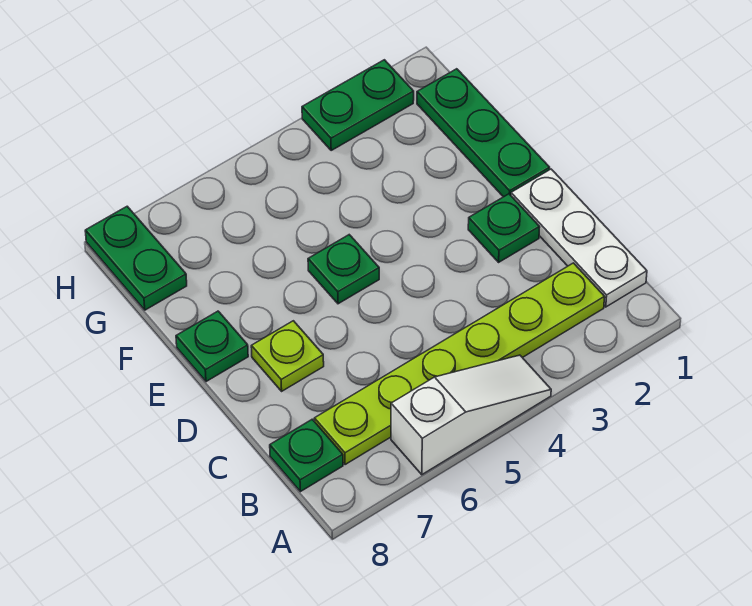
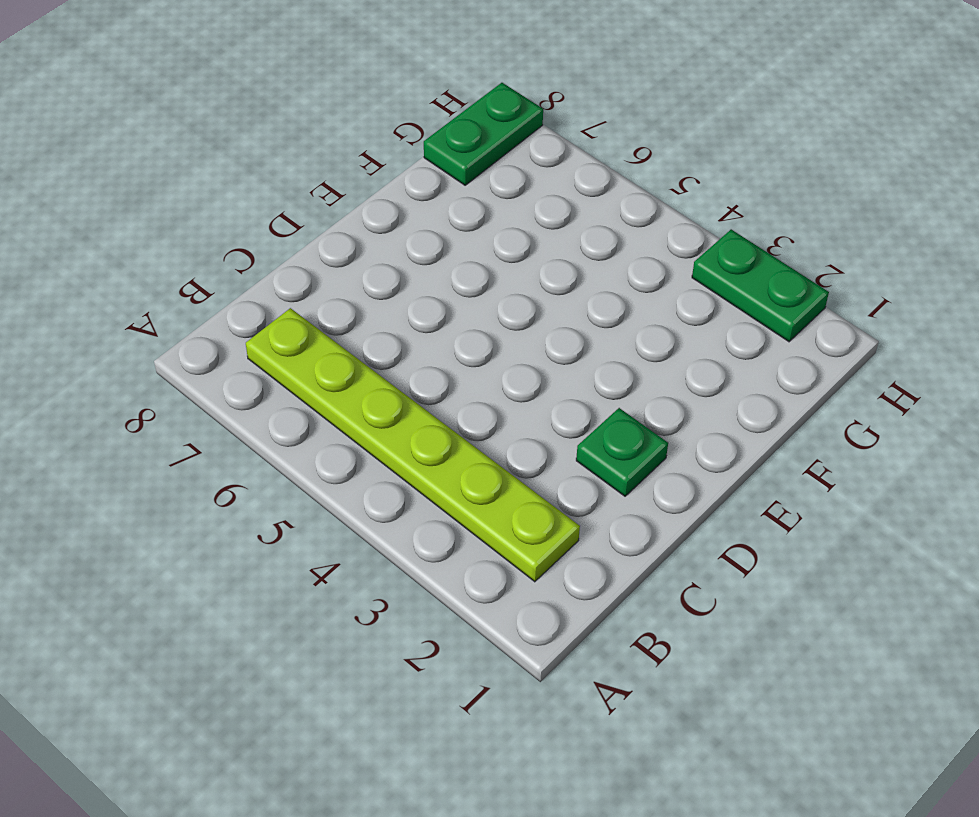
none -> white slope A4:A6 level 1 top 6
none -> white plate B1:D1 level 1

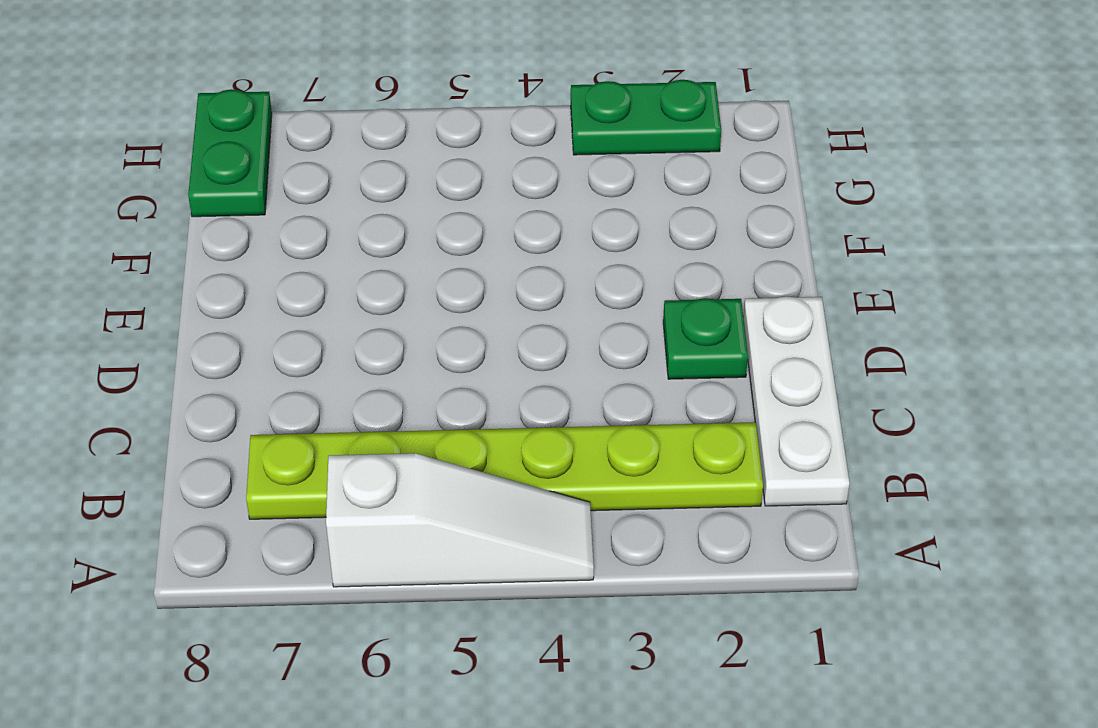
none -> green plate B8 level 1
none -> lime plate D7 level 1

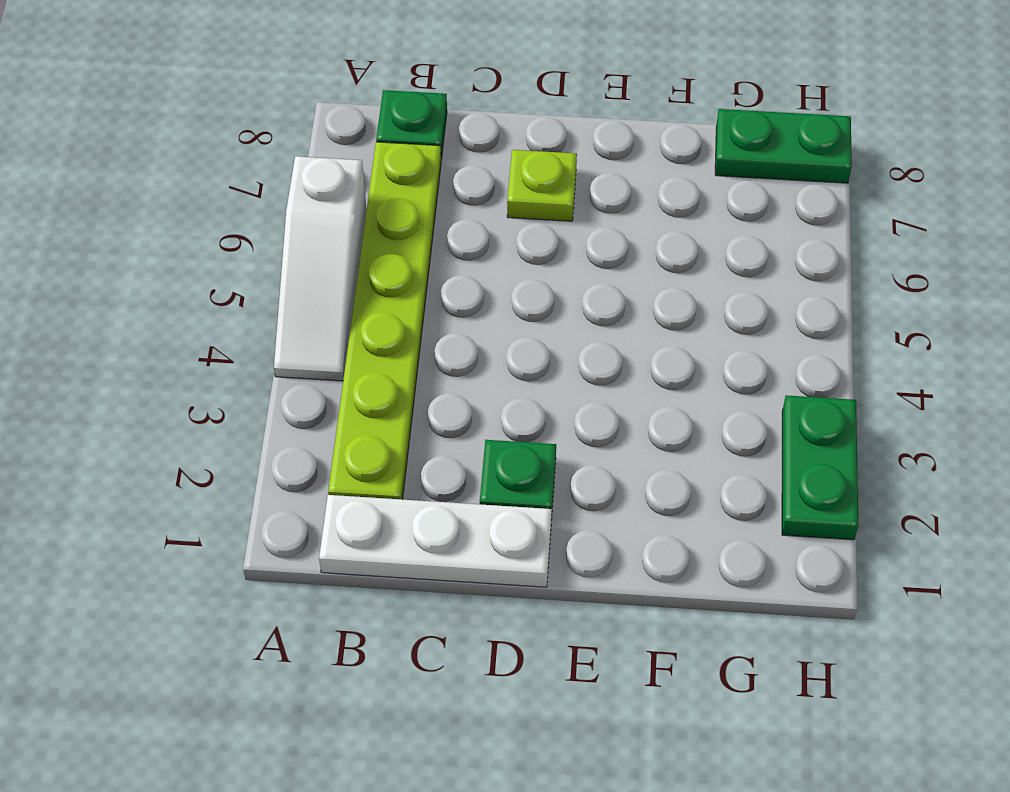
none -> green plate E1:G1 level 1
none -> green plate E5 level 1

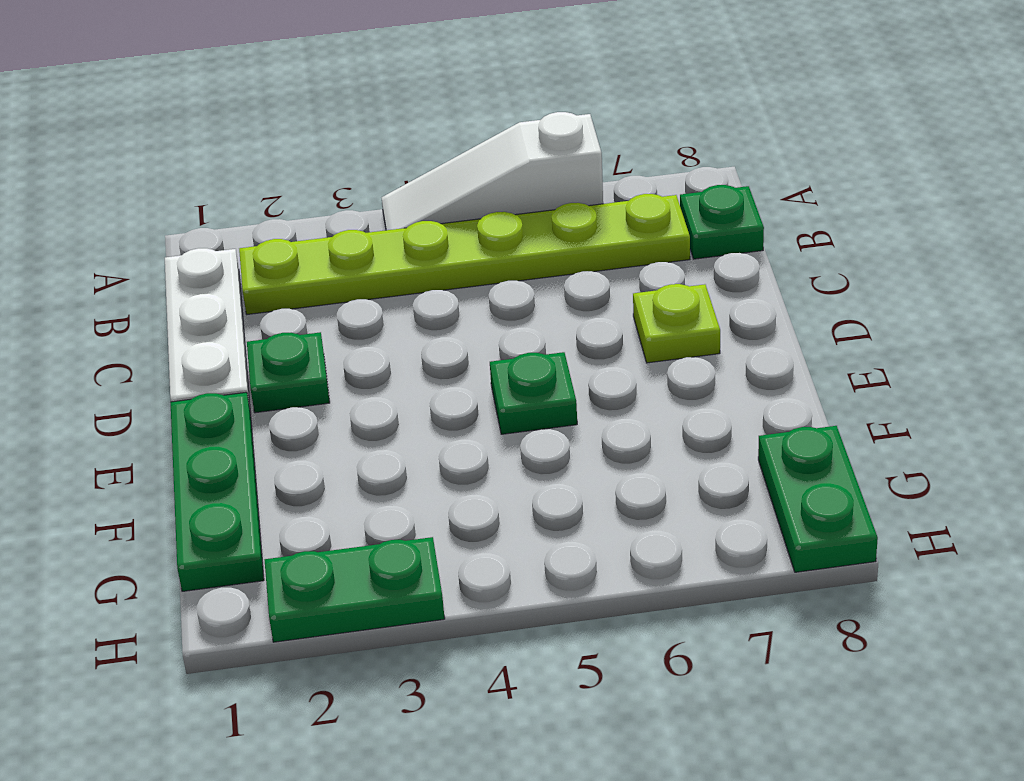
none -> green plate E8 level 1

